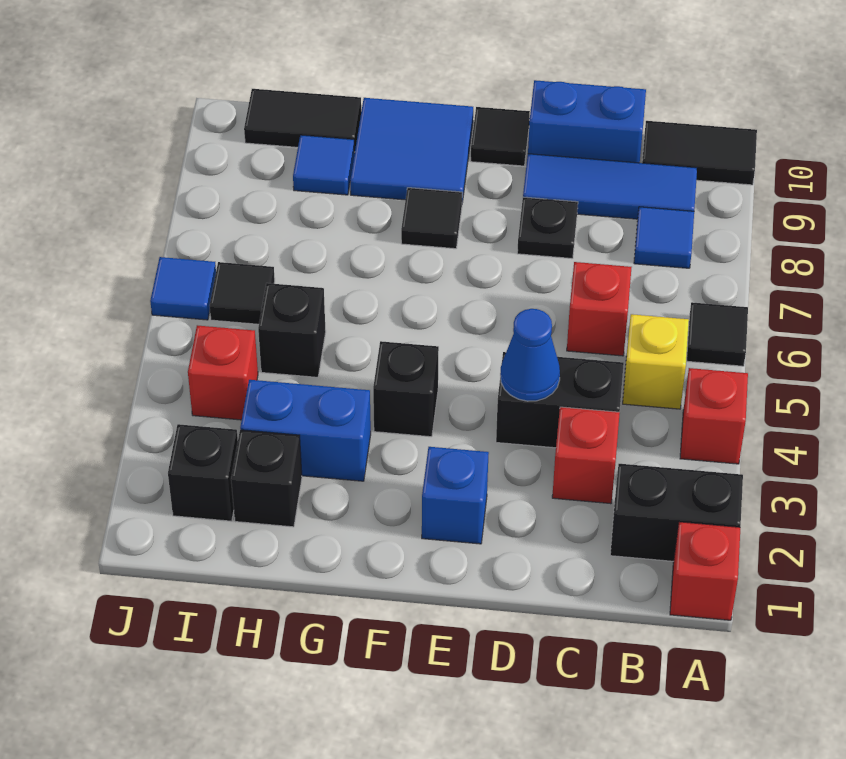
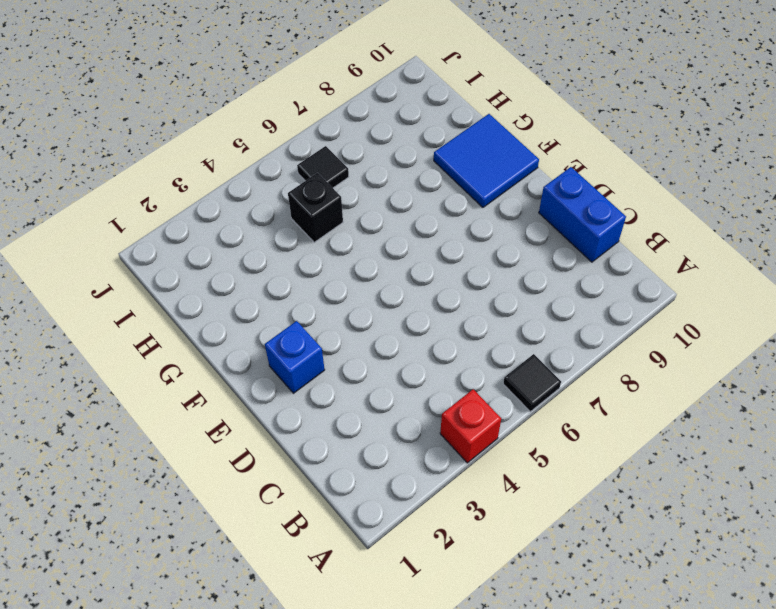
none -> red brick A1 level 1
none -> black brick A2:B2 level 1
none -> black tile A10:B10 level 1

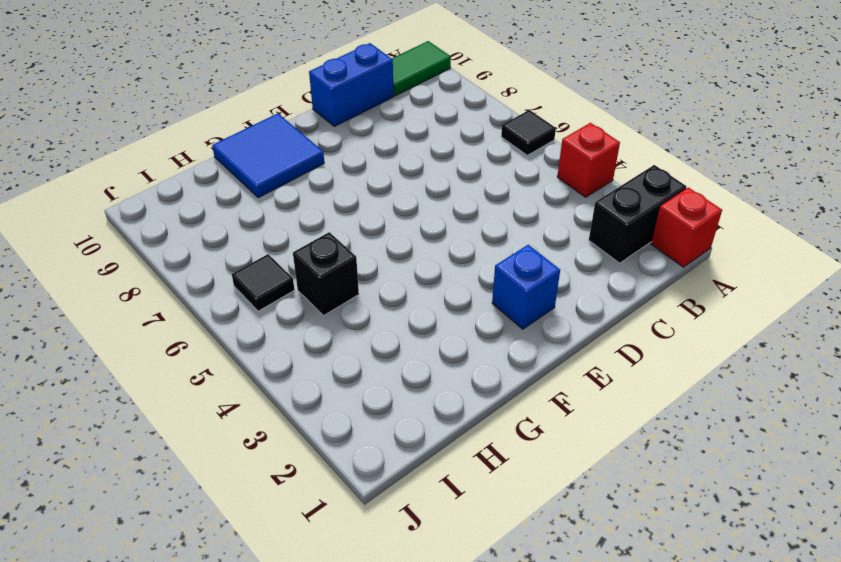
green tile A10:B10 level 1 -> black tile A10:B10 level 1
none -> yellow brick B5 level 1
none -> blue tile B8 level 1
none -> blue tile B9:D9 level 1

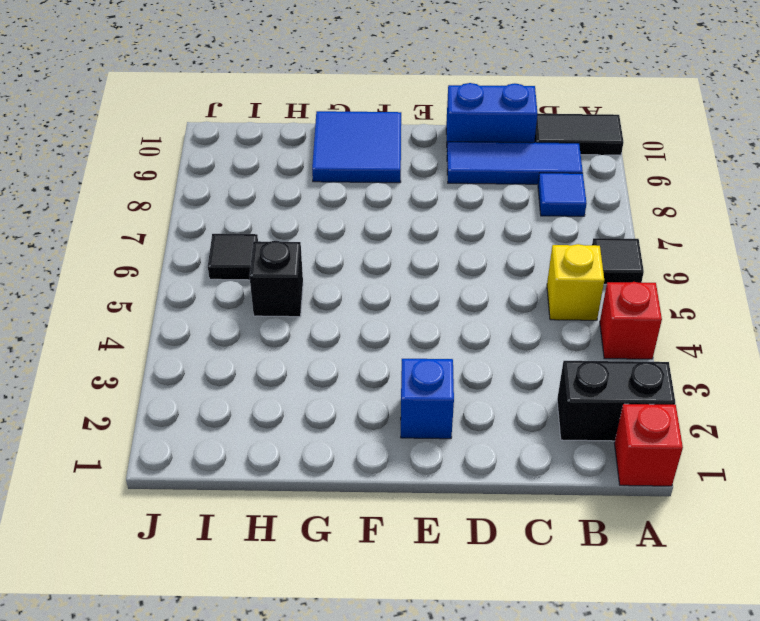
none -> red brick C3 level 1
none -> black brick C4:D4 level 1
none -> red brick C6 level 1

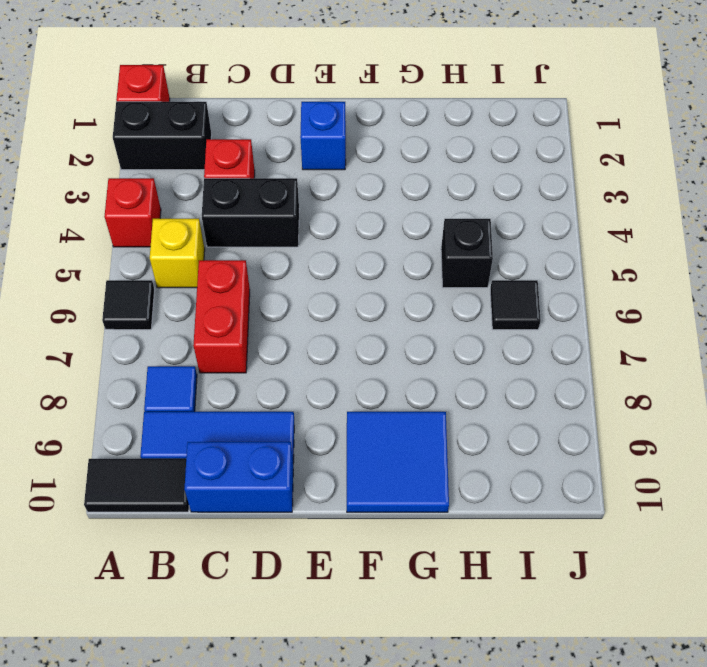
red brick C6:C7 level 1 -> red brick C6 level 1
none -> black plate D8 level 1
none -> black tile E10 level 1
none -> black brick F4 level 1

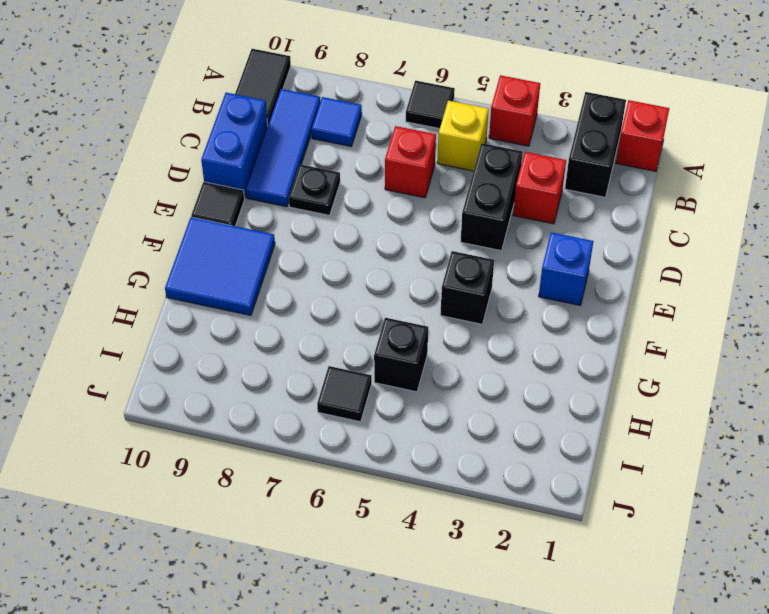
none -> black tile F8 level 1
none -> blue brick G3:H3 level 1
none -> black brick H2 level 1

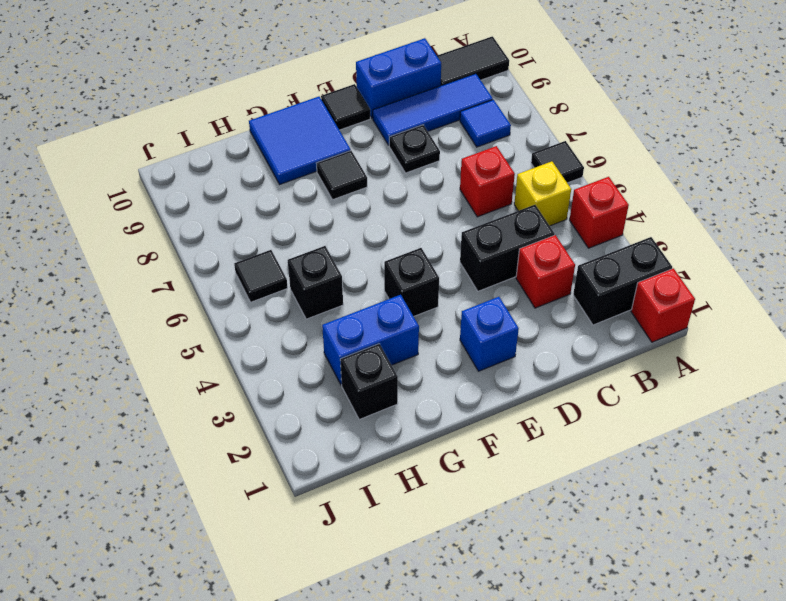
none -> blue tile H9 level 1
none -> black tile H10:I10 level 1
none -> black brick I2 level 1

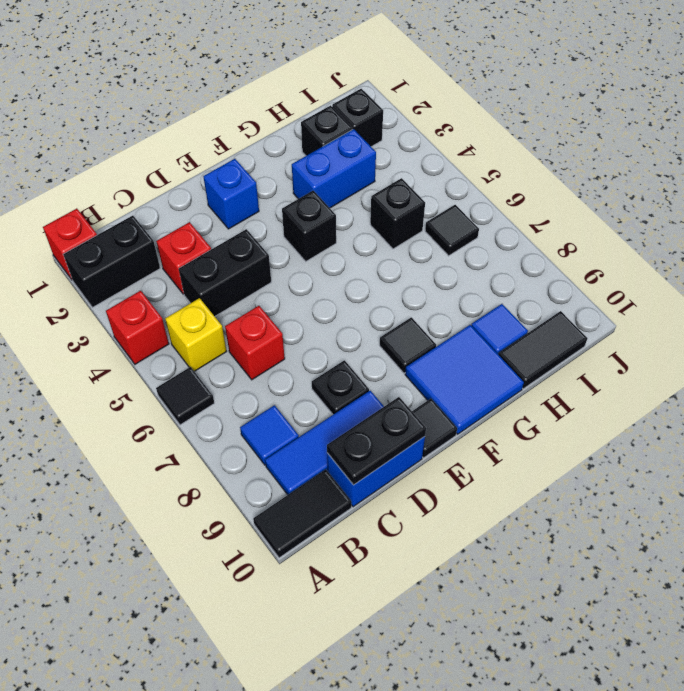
black plate C10:D10 level 2 -> none
none -> red brick I4 level 1
none -> blue tile J6 level 1
none -> blue cone D4 level 2

